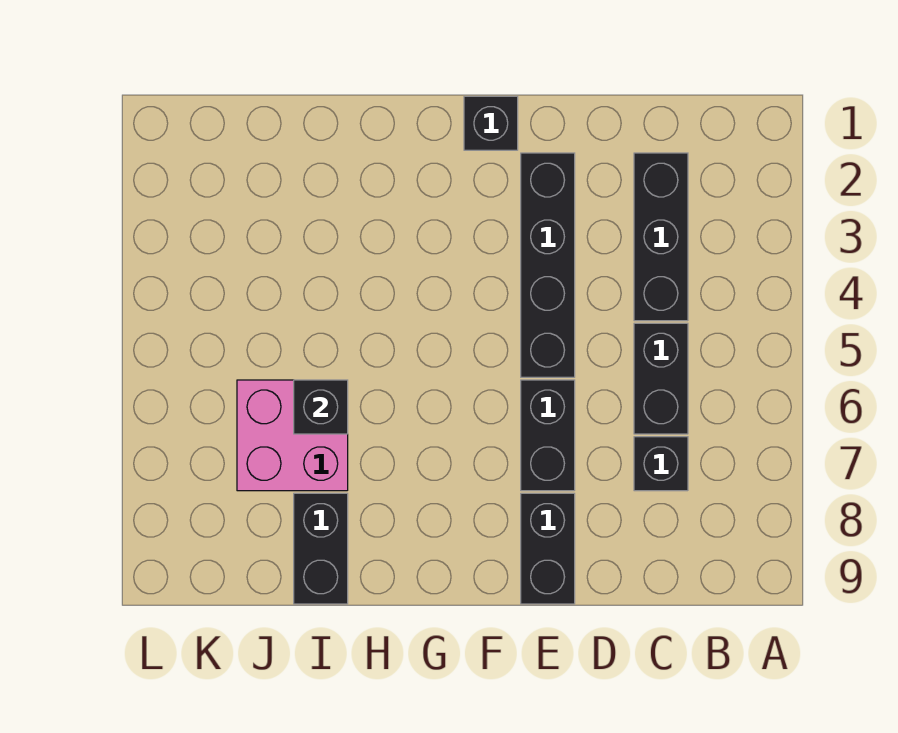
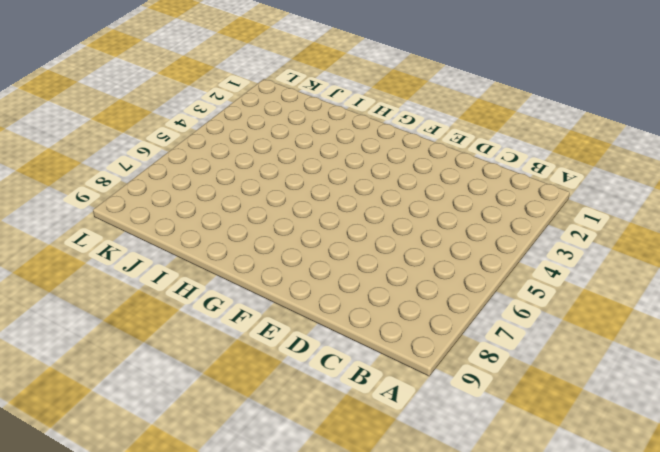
none -> black brick C2:C4 level 1
none -> black brick C5:C6 level 1

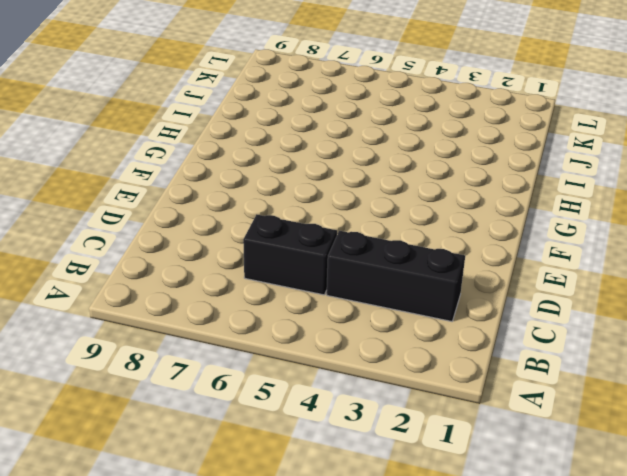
none -> black brick C7 level 1
none -> black brick E2:E5 level 1

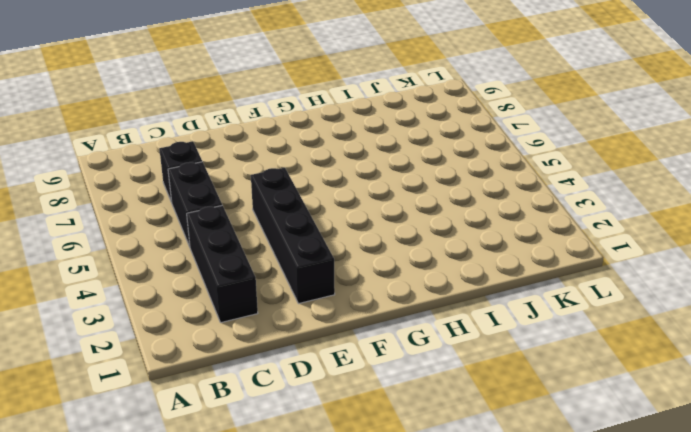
none -> black brick E6:E7 level 1
none -> black brick E8:E9 level 1

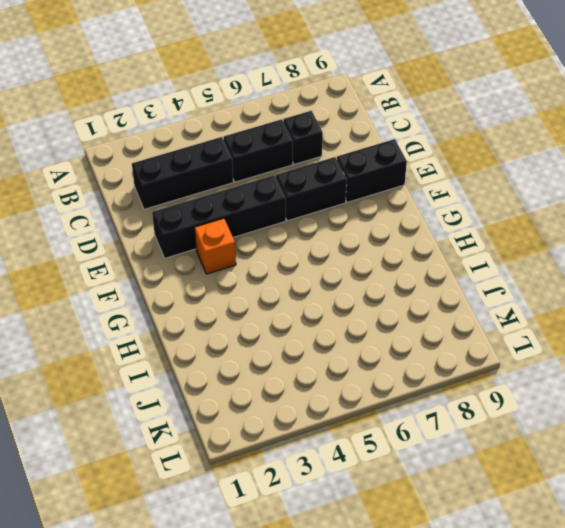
orange brick F3 level 1 -> none
none -> black brick F1 level 1
none -> pink brick I6:J7 level 1

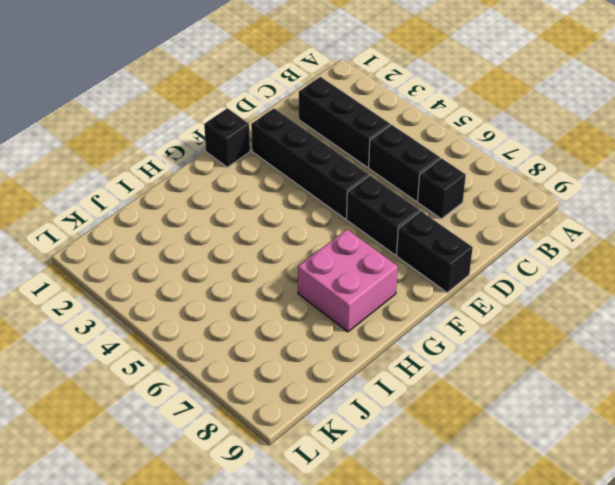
pink brick G7:H8 level 1 -> pink brick I6:J7 level 1
none -> black brick I8:I9 level 1
none -> black brick I6 level 2

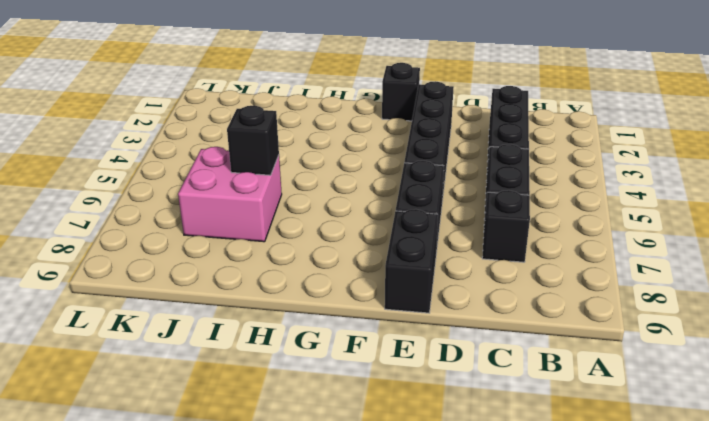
none -> black brick I8:I9 level 1

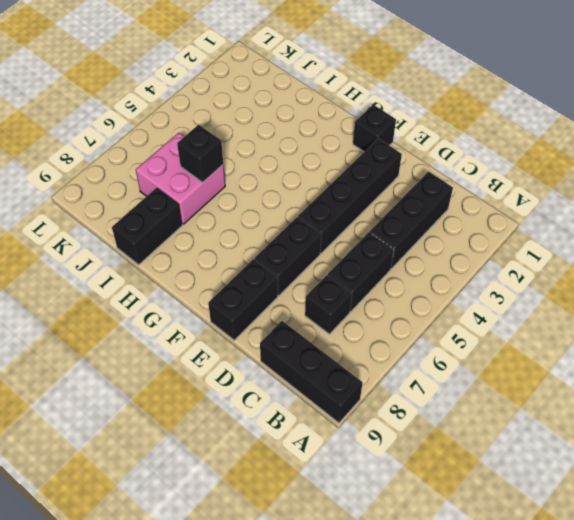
black brick A9:C9 level 1 -> none

